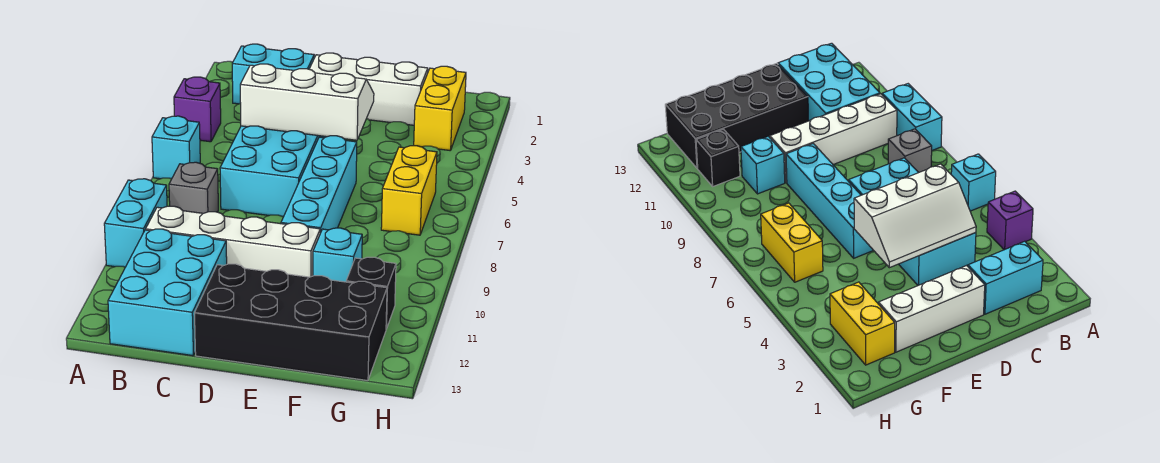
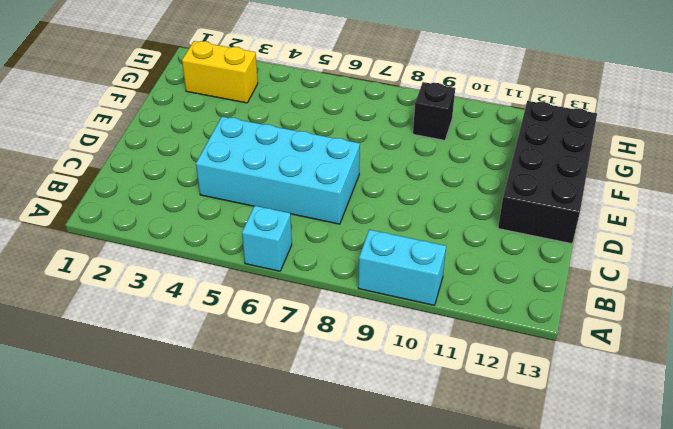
black brick G9 level 1 -> black brick G11 level 1
none -> purple brick A4 level 1
none -> cyan brick B2:C2 level 1
none -> grey brick B8 level 1

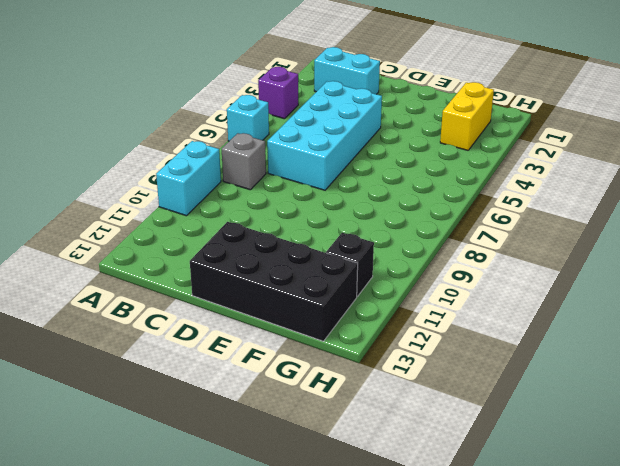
none -> white brick B10:E10 level 1
none -> cyan brick B11:C13 level 1
none -> white brick D2:F2 level 1

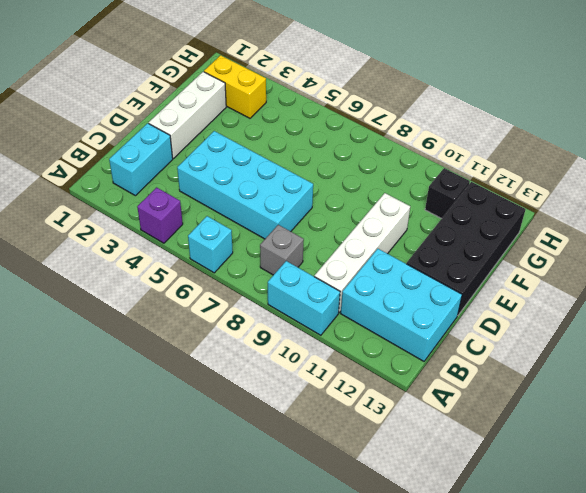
none -> cyan brick E6:E9 level 1
none -> cyan brick F10 level 1
none -> yellow brick G6:G7 level 1

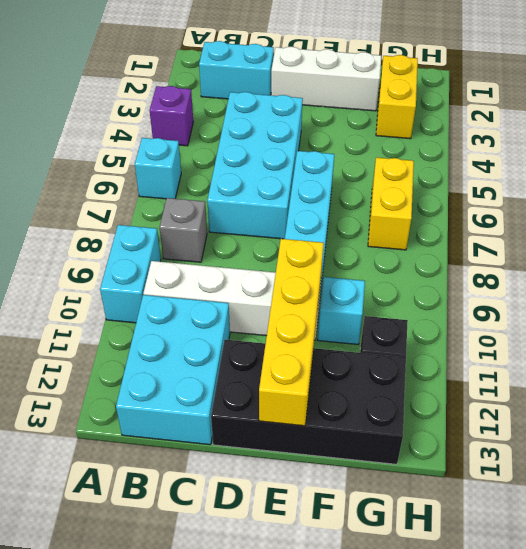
yellow brick E10:E13 level 2 -> none
none -> white slope C4:E5 level 2 top 5

